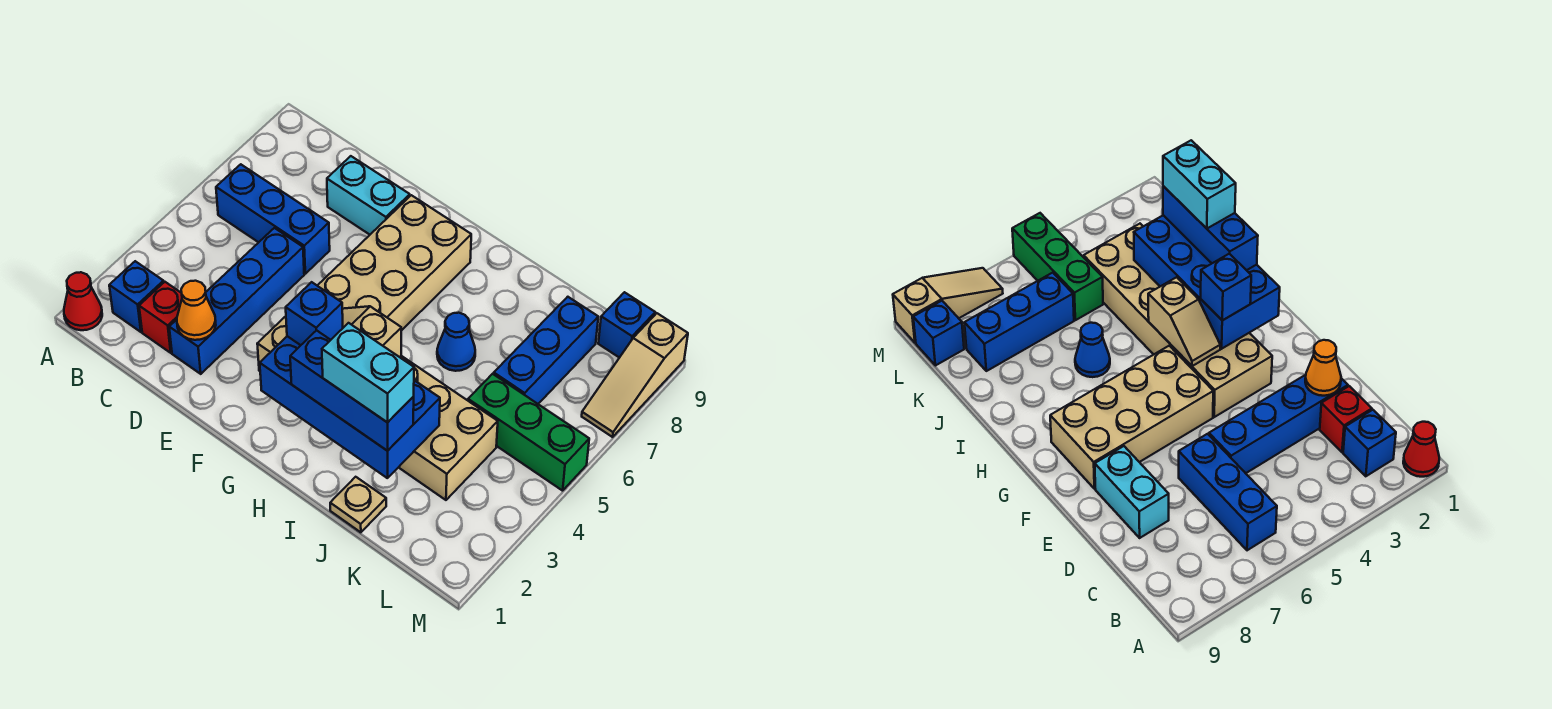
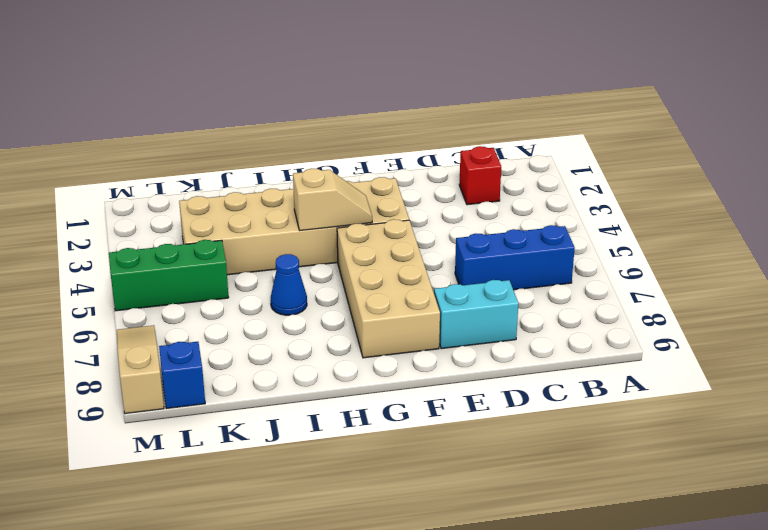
none -> red cone A1 level 1
none -> blue brick B2 level 1
none -> blue brick D2:D5 level 1

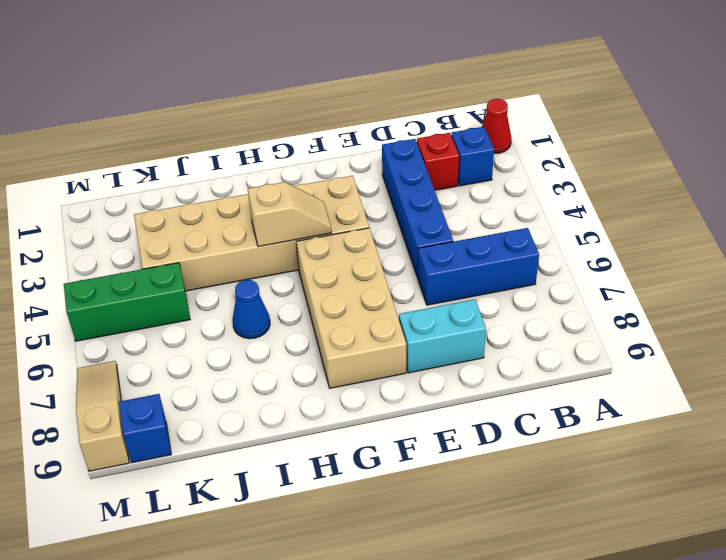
none -> tan plate J1 level 1
none -> blue brick K6:K8 level 1
none -> orange cone D2 level 2

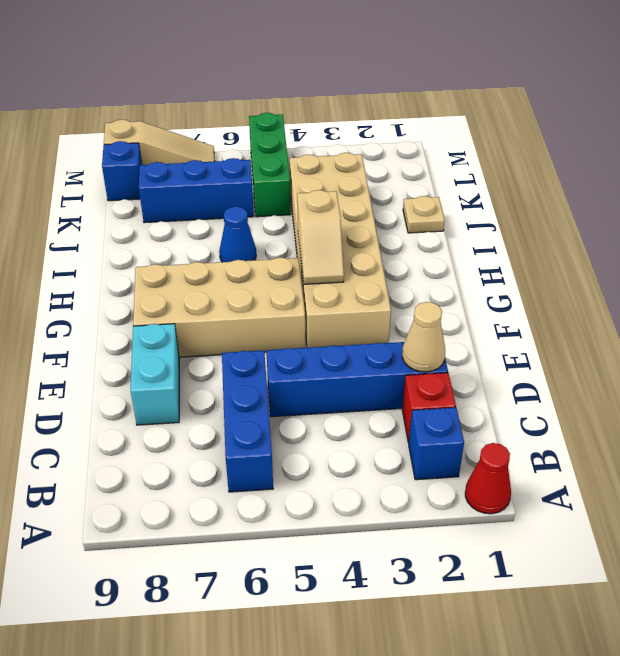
tan cone D2 level 2 -> orange cone D2 level 2
none -> blue brick G2:J3 level 2
none -> blue brick G3 level 3
none -> blue brick H2:J2 level 3

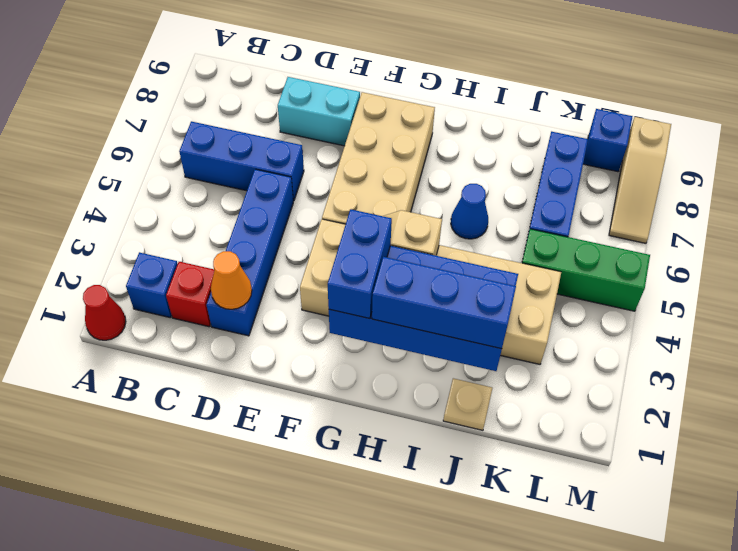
blue brick G2:G3 level 3 -> blue brick G3 level 3
none -> cyan brick I2:J2 level 4

